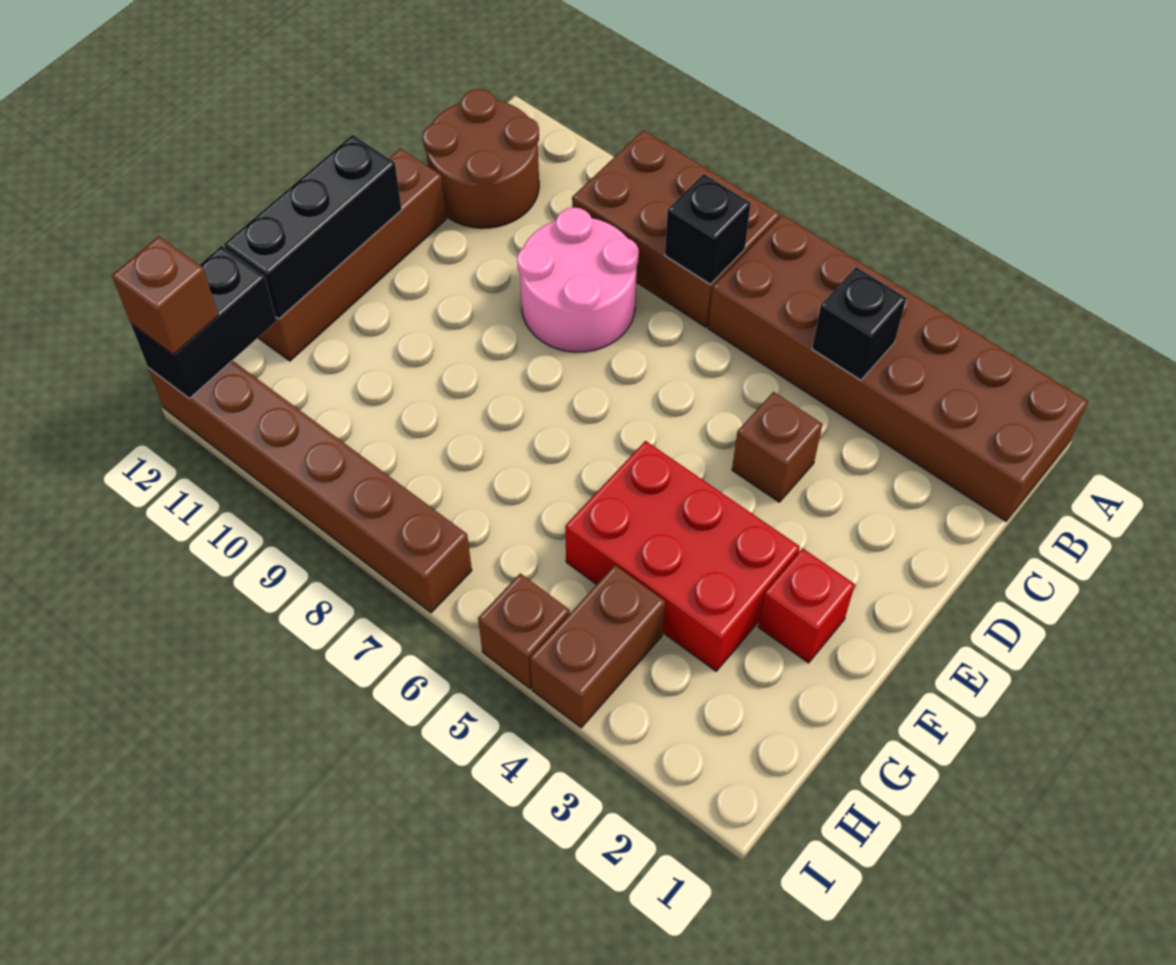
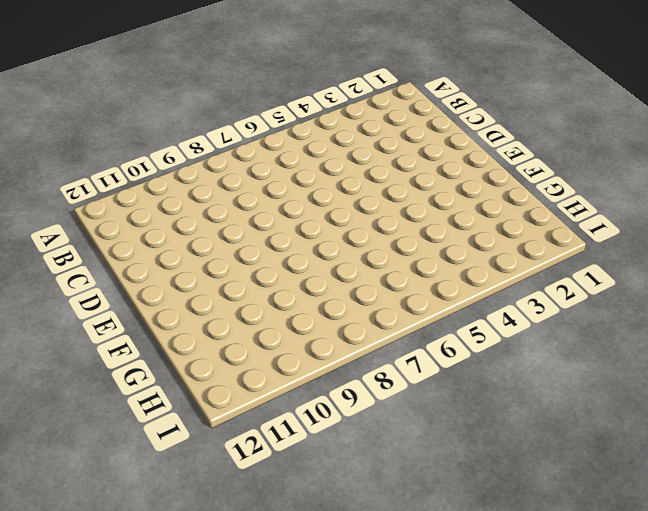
none -> brown brick A1:B6 level 1
none -> brown brick A7:B9 level 1
none -> brown round brick B11:C12 level 1

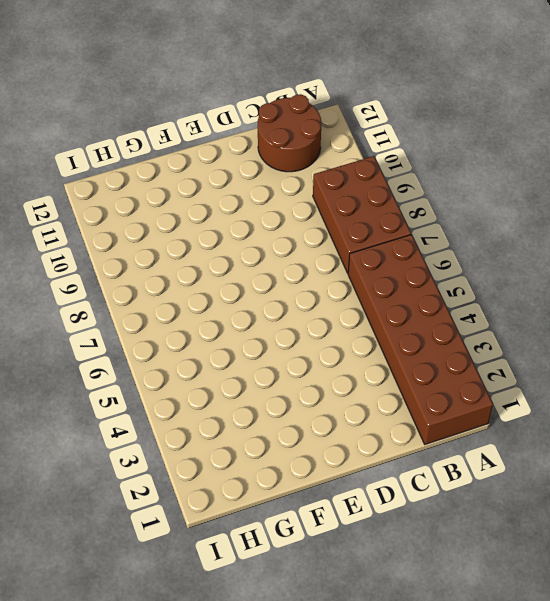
none -> pink round brick C8:D9 level 1
none -> brown brick D4 level 1
none -> brown brick D12:G12 level 1

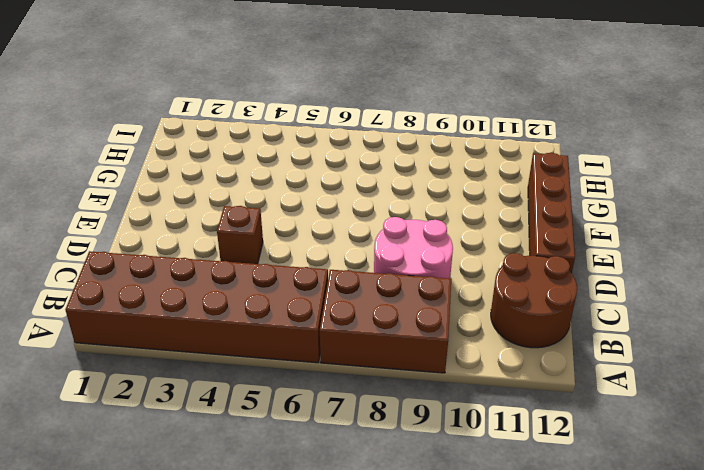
none -> red brick F2 level 1
none -> red brick F3:G5 level 1
none -> brown brick H4:I4 level 1

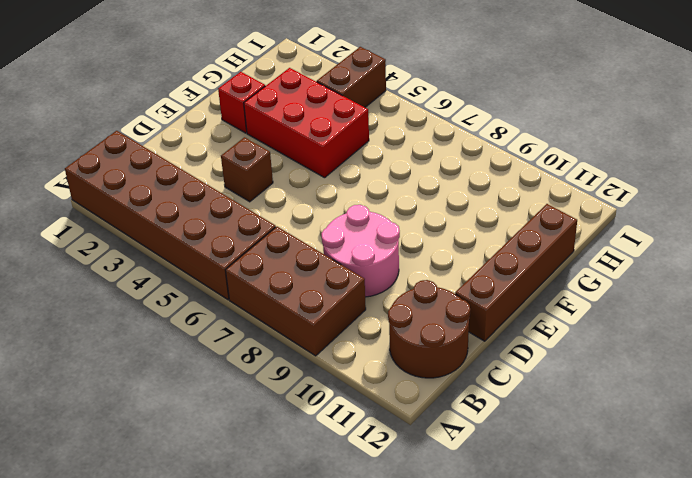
none -> brown brick I5 level 1
none -> brown brick I7:I12 level 1
none -> black brick B4 level 2

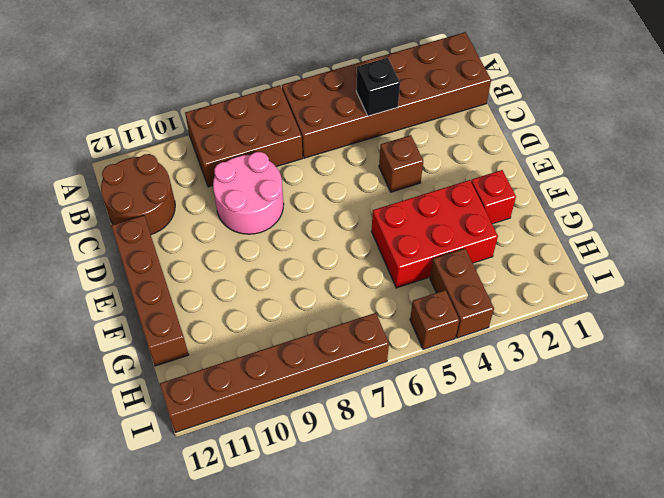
none -> black brick B7 level 2
none -> black brick E12:G12 level 2
none -> black brick H12:I12 level 2

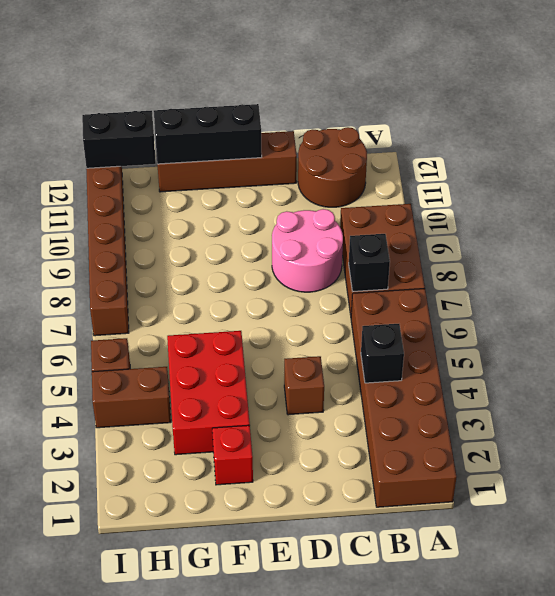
none -> brown brick I12 level 3

